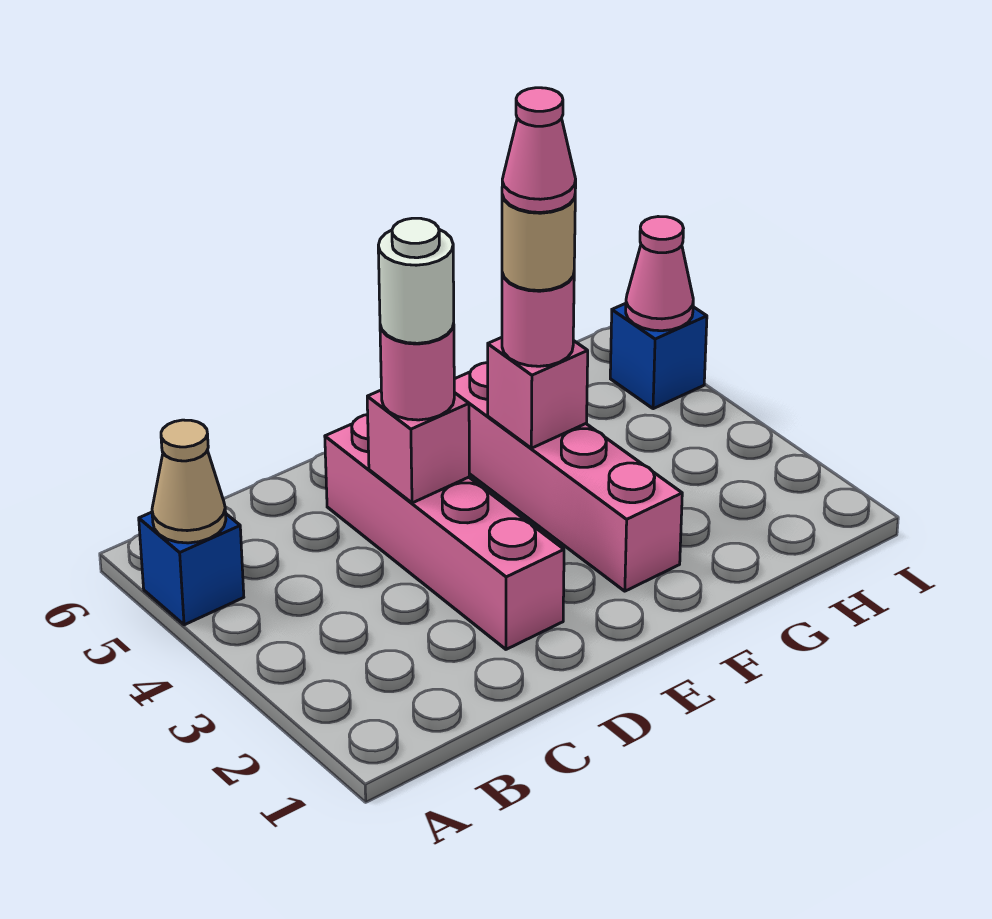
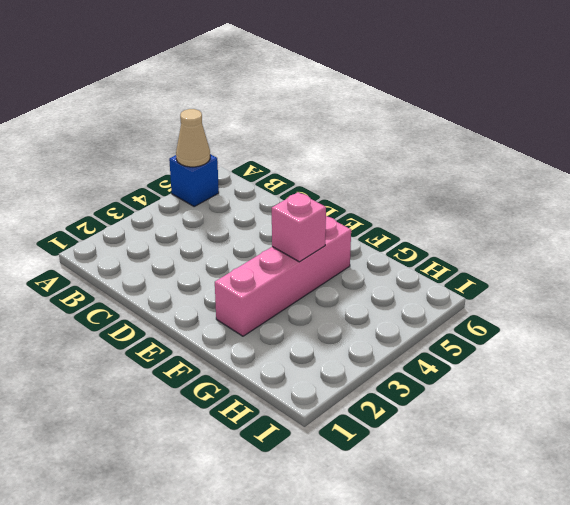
none -> pink brick D2:D5 level 1
none -> blue brick I5 level 1
none -> pink brick D4 level 2

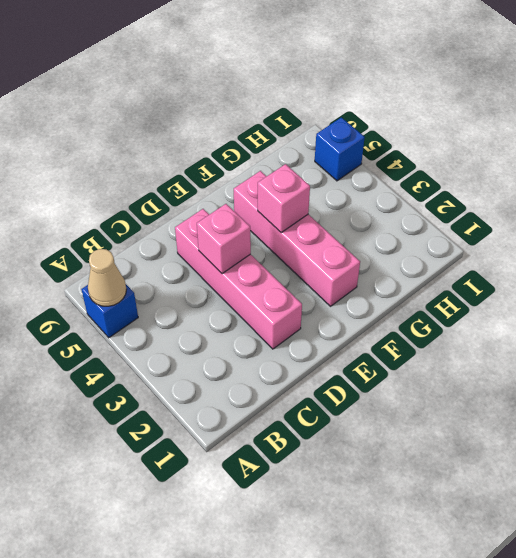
none -> pink cone I5 level 2
none -> pink round brick D4 level 3
none -> pink round brick F4 level 3

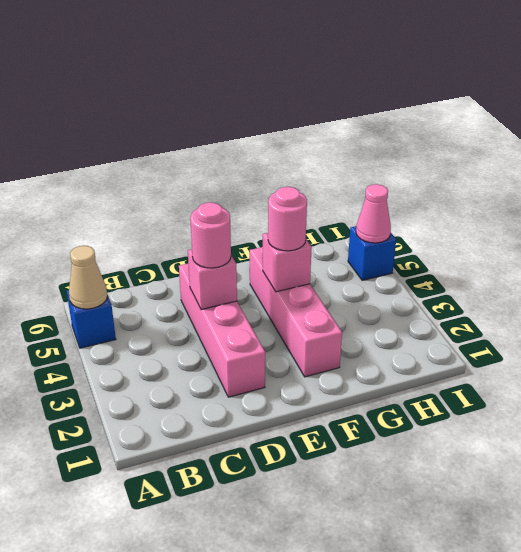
none -> white round brick D4 level 4
none -> tan round brick F4 level 4
none -> pink cone F4 level 5

